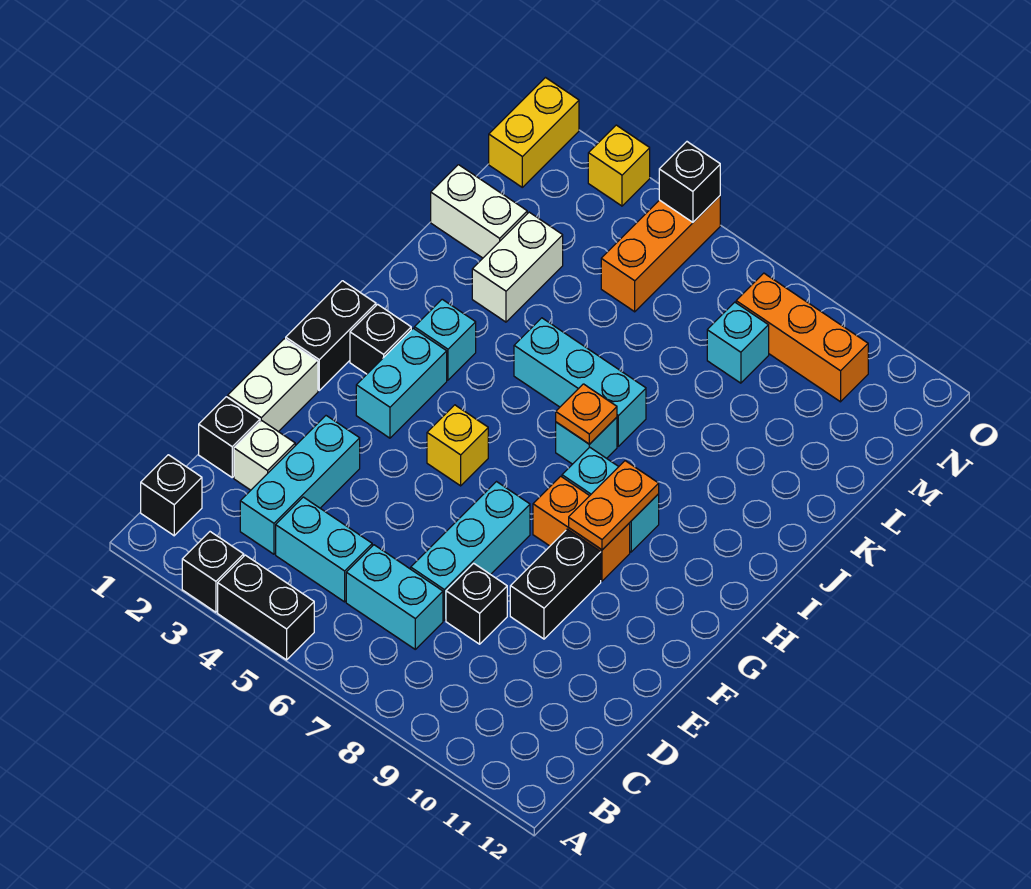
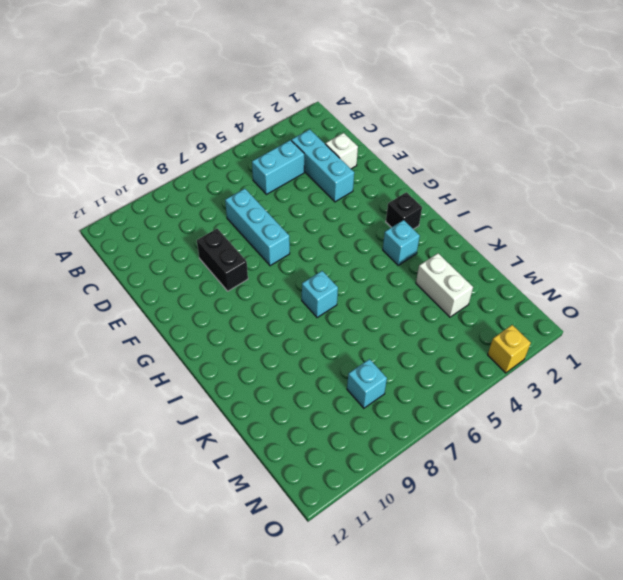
none -> black brick A3 level 1
none -> black brick A4:A5 level 1
none -> black brick B1 level 1
none -> cyan brick C6:C7 level 1

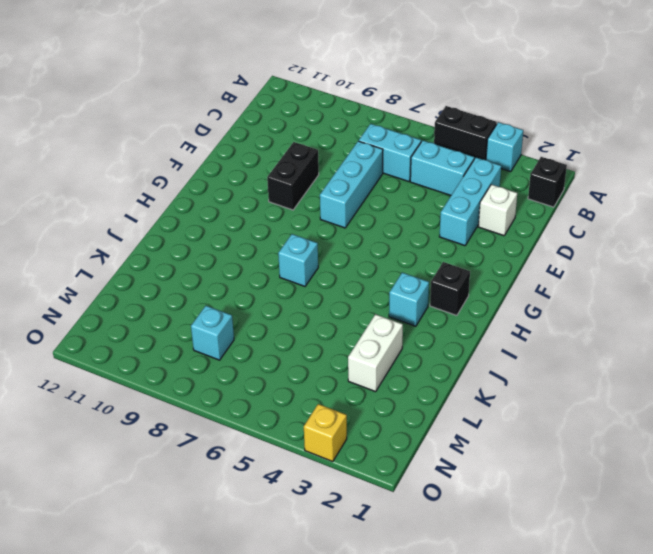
cyan brick A3 level 1 -> black brick A3 level 1
none -> black brick D1 level 1
none -> black brick D8 level 1
none -> white brick E1:F1 level 1
none -> black brick G1:H1 level 1

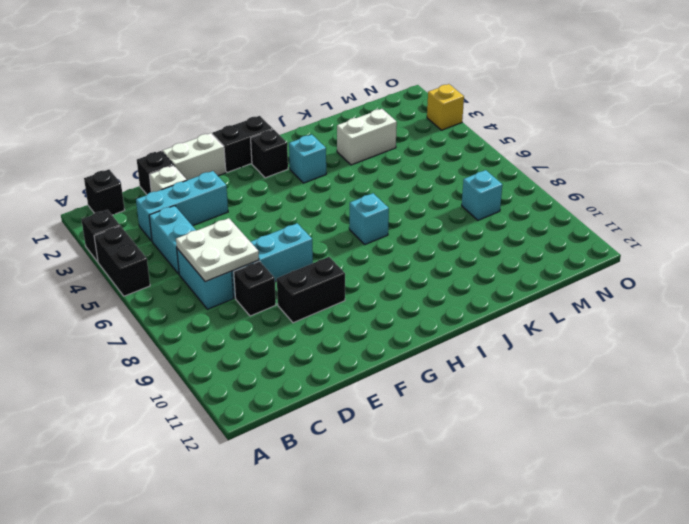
white plate C6:D7 level 2 -> none
none -> cyan brick G3:H3 level 1
none -> yellow brick G5 level 1
none -> orange brick G8:G9 level 1
none -> cyan brick H8:H9 level 1

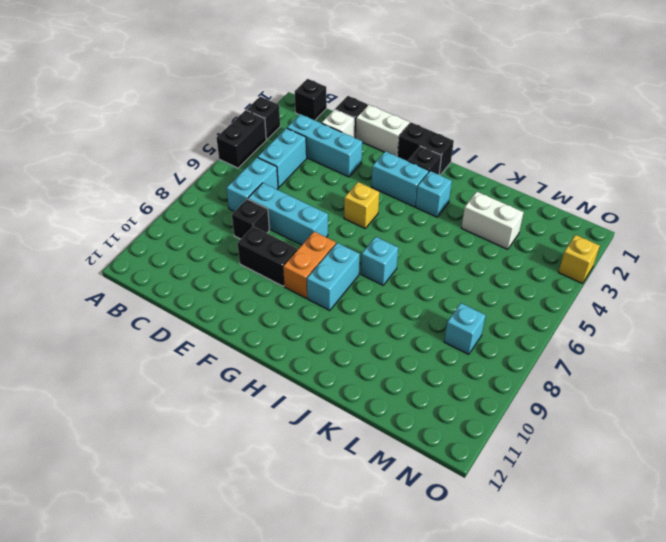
none -> cyan brick J5:J7 level 1
none -> white brick L1:L2 level 1
none -> orange brick M5:O5 level 1
none -> yellow brick N1:O1 level 1

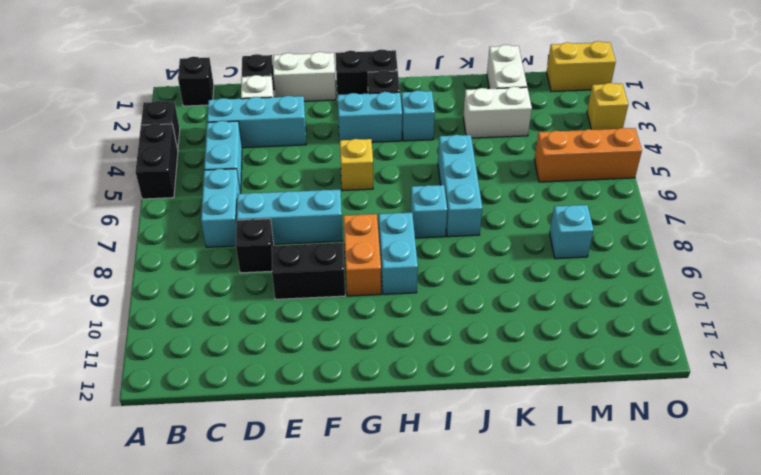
none -> orange brick N8:N10 level 1
none -> orange plate G9:H9 level 2
none -> orange plate I7 level 2
none -> black brick O5 level 2

